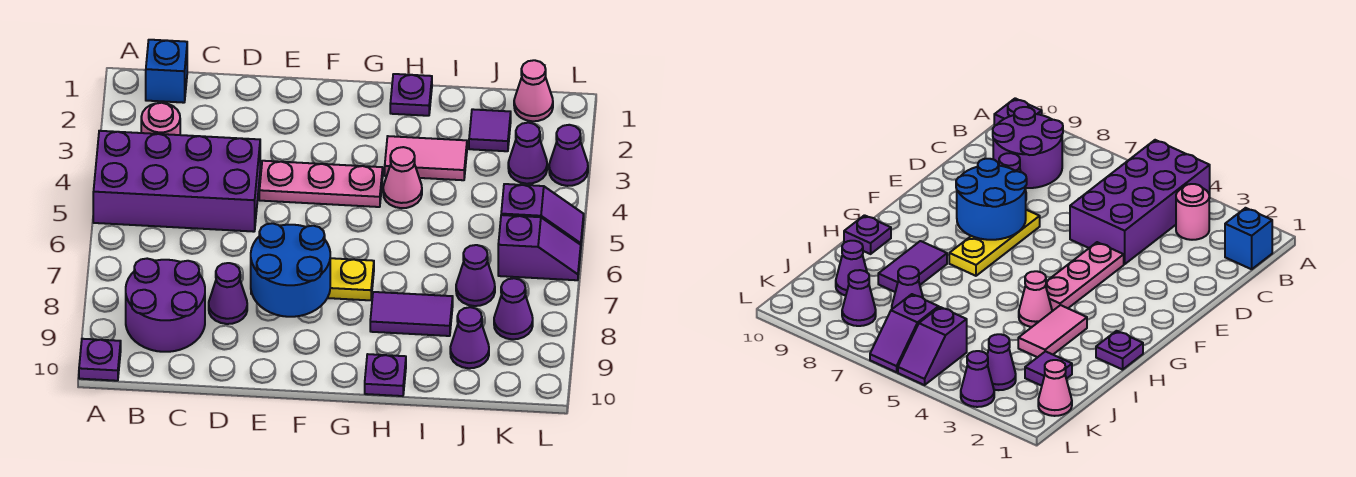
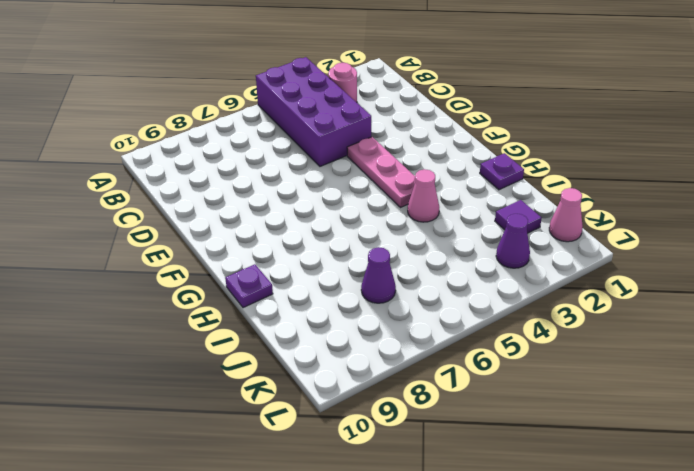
none -> purple plate A10 level 1
none -> blue brick B1 level 1
none -> purple round brick B8:C9 level 1

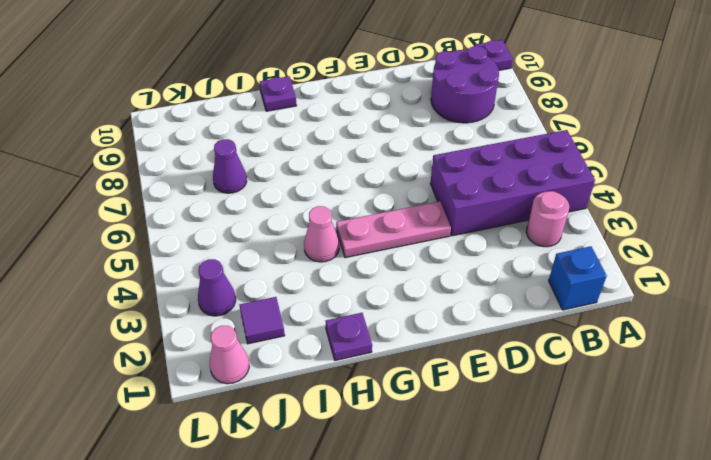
none -> purple cone D8 level 1
none -> yellow plate E7:G7 level 1
none -> pink tile H3:I3 level 1

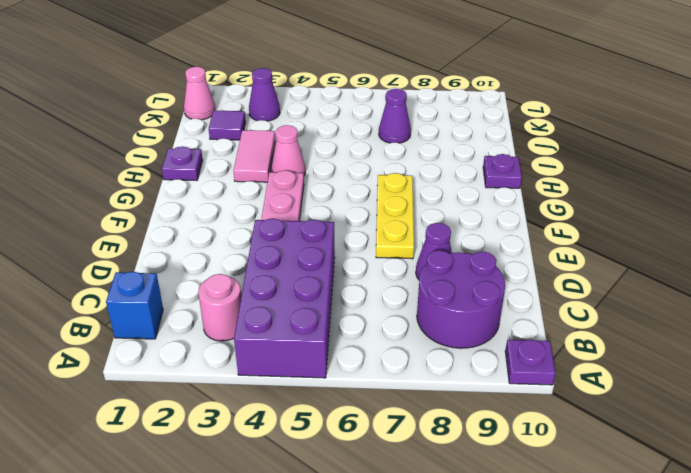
none -> purple tile H8:I8 level 1
none -> purple cone J9 level 1
none -> purple slope K5:L5 level 1 top K

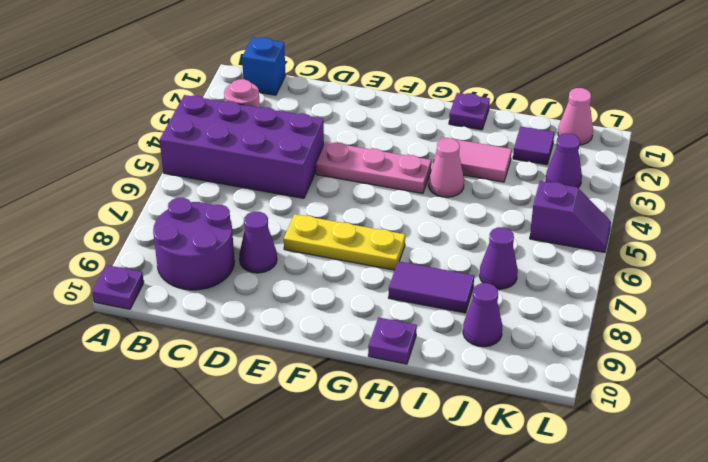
none -> purple slope K6:L6 level 1 top K
none -> purple cone K8 level 1
none -> purple cone L3 level 1

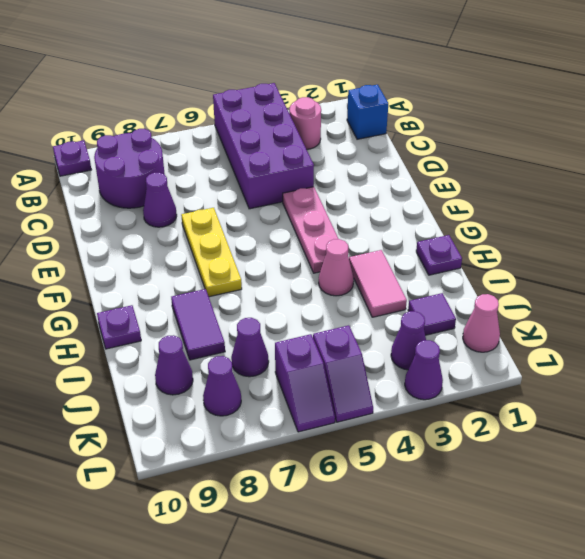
none -> blue round brick E7:F8 level 2

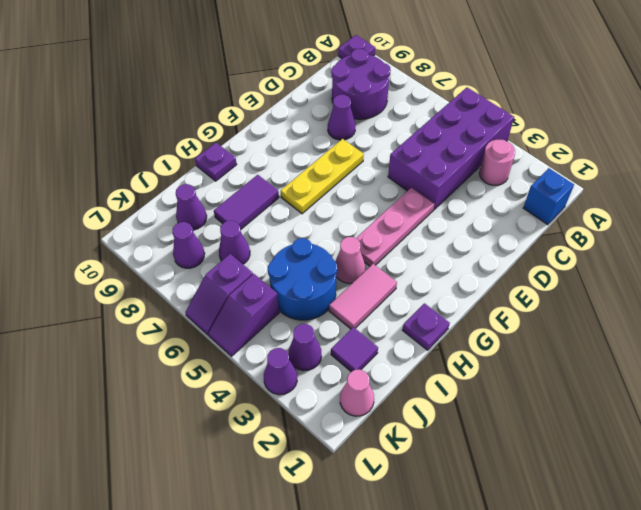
blue round brick I4:J5 level 1 -> blue round brick E7:F8 level 2

